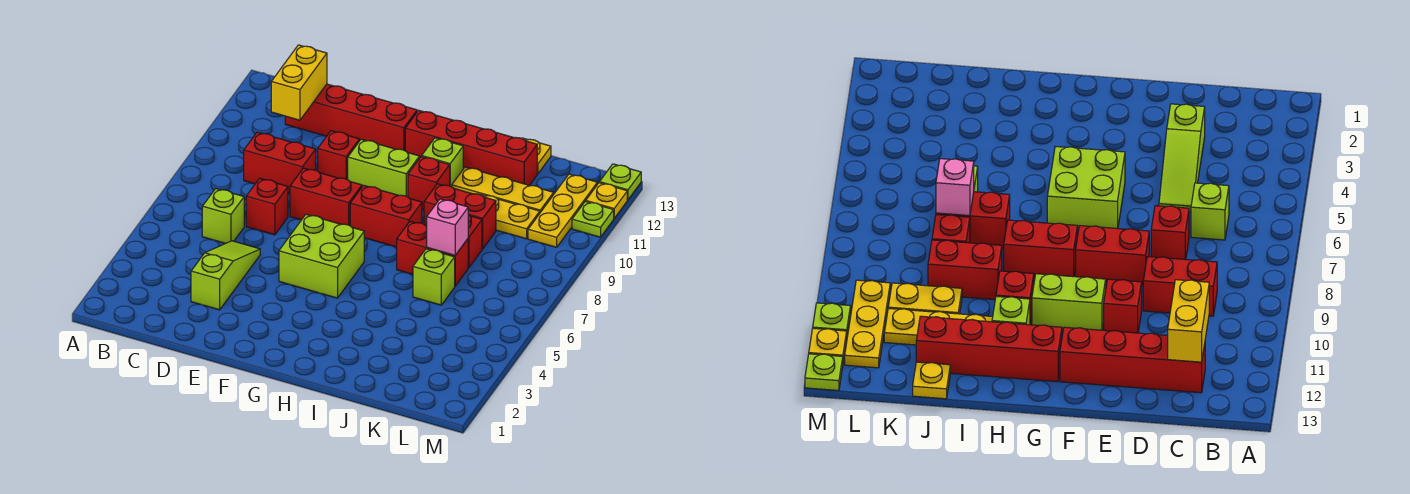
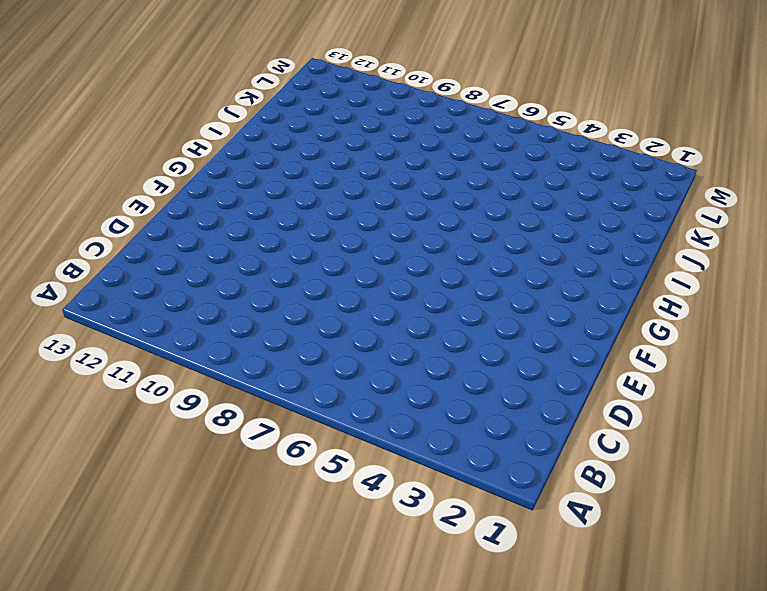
none -> lime brick C6 level 1
none -> red brick C9:D9 level 1
none -> red brick C12:F12 level 1

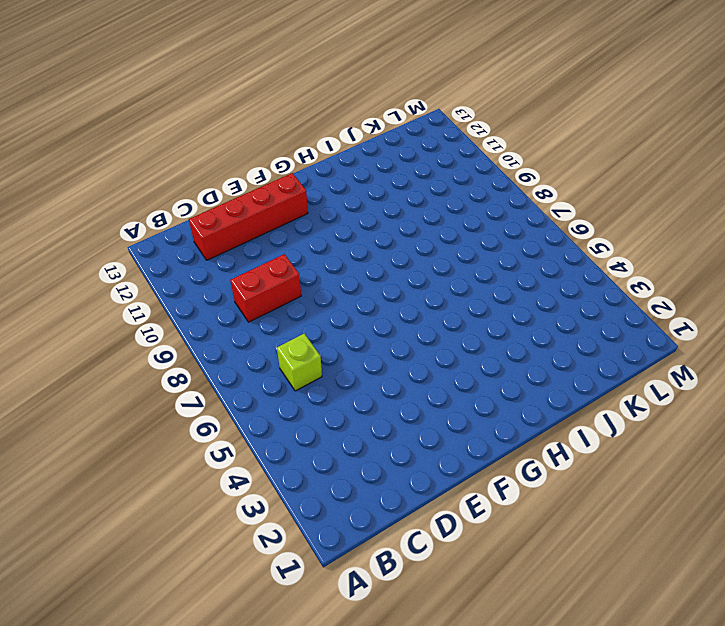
none -> lime slope D3:D5 level 1 top 3
none -> red brick D7 level 1
none -> red brick E8:F8 level 1

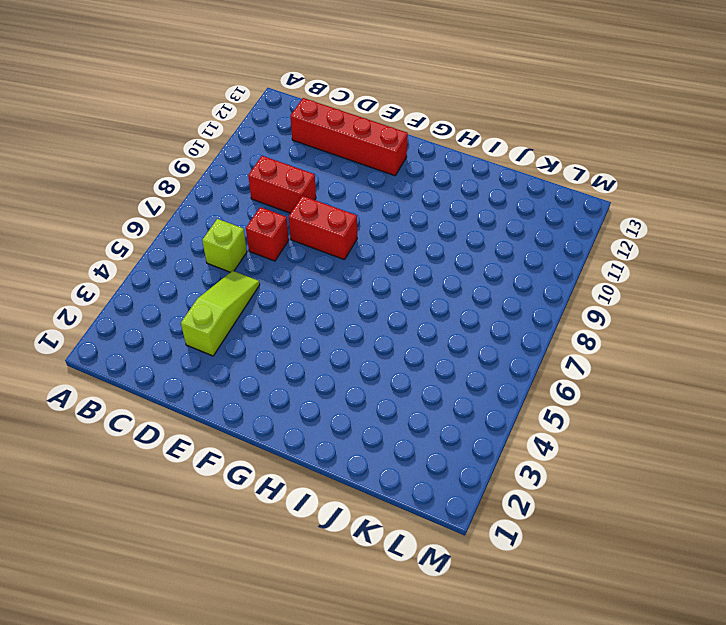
none -> red brick E10 level 1
none -> lime brick F5:G6 level 1
none -> lime brick F10:G10 level 1

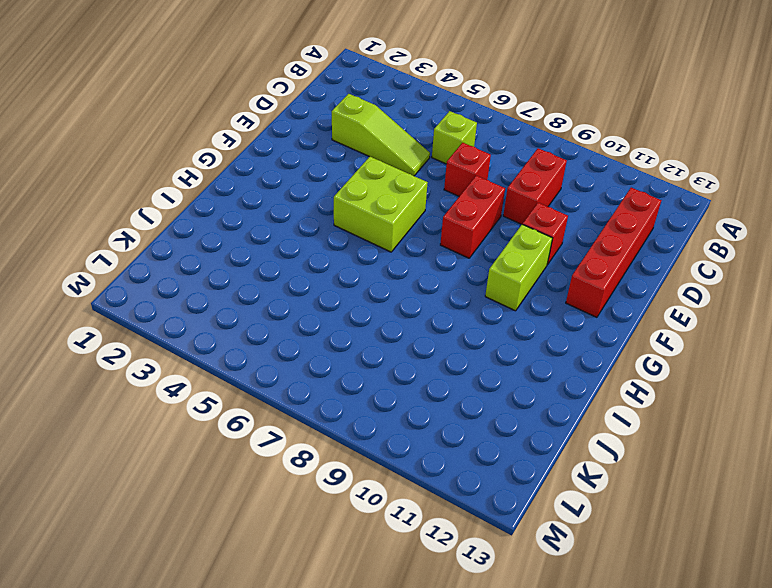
none -> red brick G8:H8 level 1
none -> red brick G12:J12 level 1
none -> red brick H10 level 1

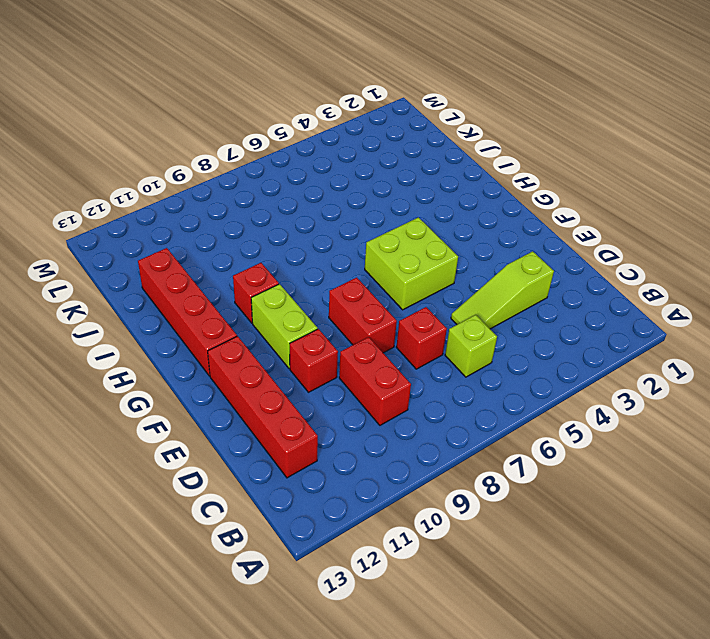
none -> red brick G8:H8 level 1
none -> lime brick H11 level 1
none -> red brick I7:J7 level 1

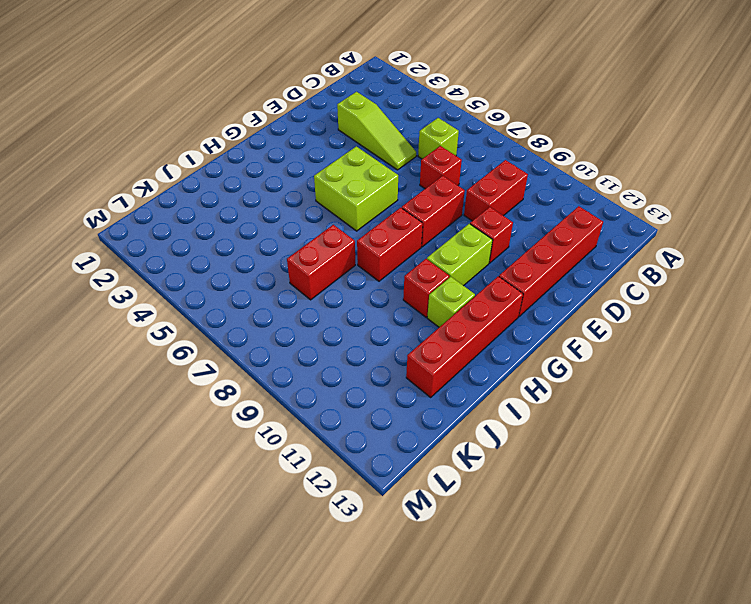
none -> red brick I9:J9 level 1
none -> yellow plate I11:K11 level 1
none -> lime brick J6 level 1

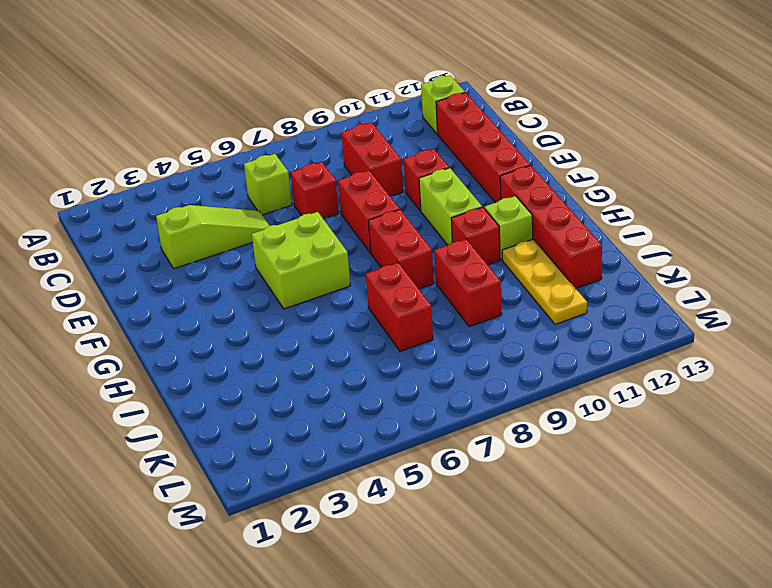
lime brick B12 level 1 -> lime brick J6 level 1
none -> red brick J8 level 1
none -> yellow plate J10:K10 level 1
none -> yellow plate J13 level 1

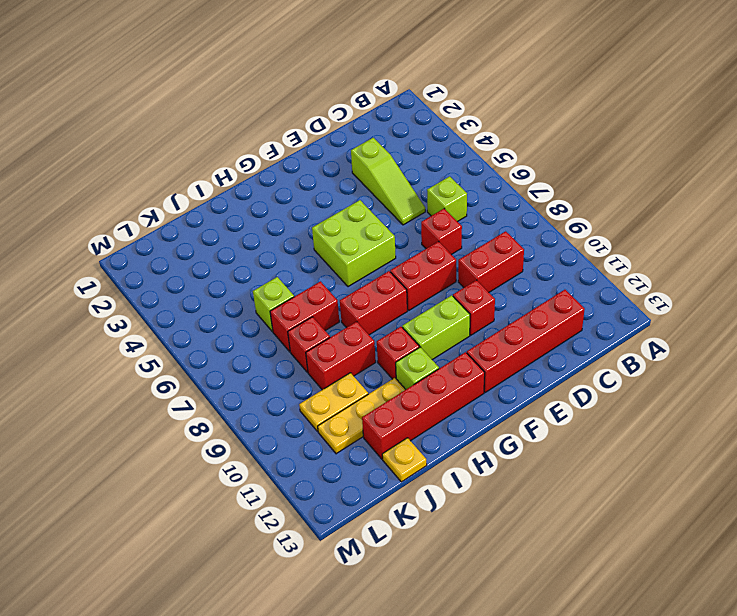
none -> yellow plate L10:L12 level 1
none -> lime plate M11 level 1
none -> yellow plate M12 level 1

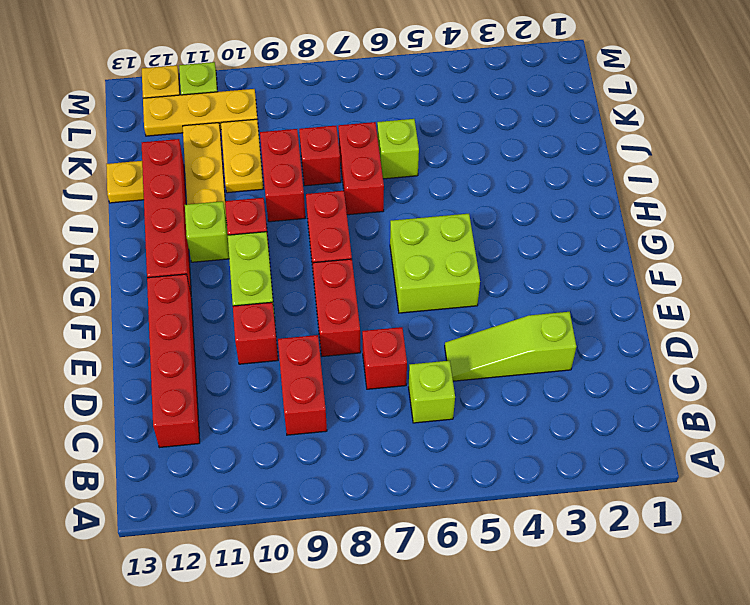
none -> lime plate M13 level 1
none -> yellow brick C11:C12 level 2
none -> pink brick J7 level 2

